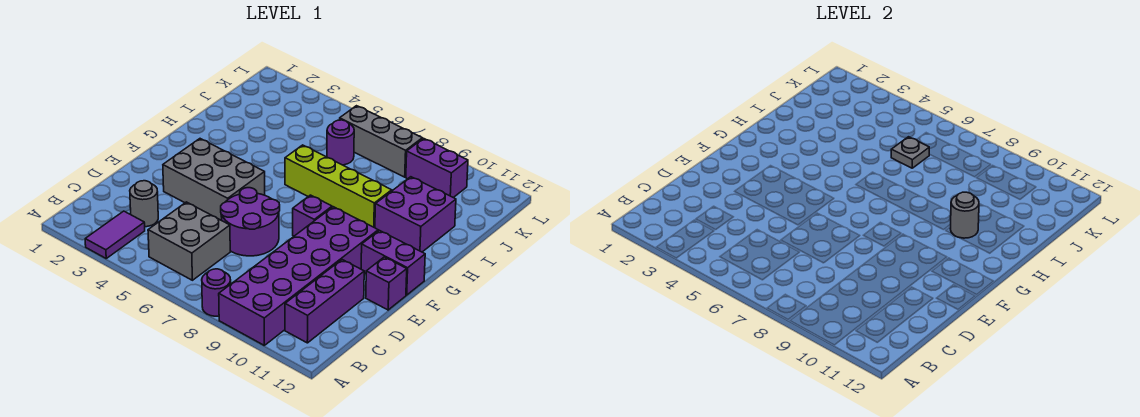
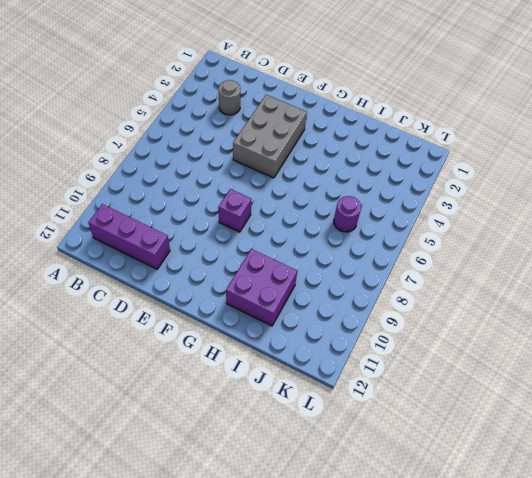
none -> purple tile A3:B3 level 1
none -> purple round brick A8 level 1
none -> purple brick A9:F10 level 1

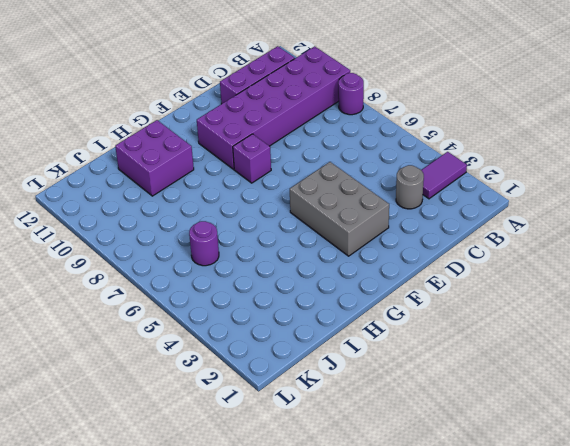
none -> grey brick B5:C6 level 1
none -> purple round brick D6:E7 level 1
none -> purple brick E12 level 1

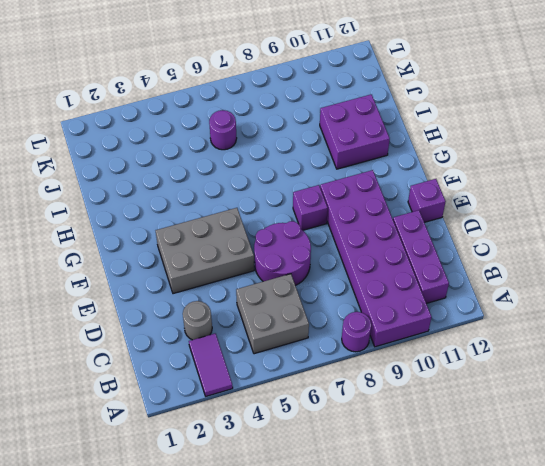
none -> purple brick F11:F12 level 1
none -> lime brick H6:H9 level 1
none -> grey brick K6:K8 level 1

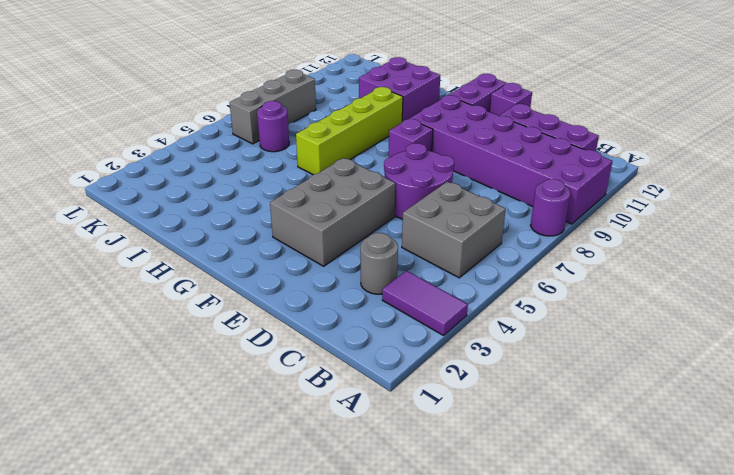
none -> purple brick K9:K10 level 1
none -> grey round brick H10 level 2
none -> grey plate J6 level 2

